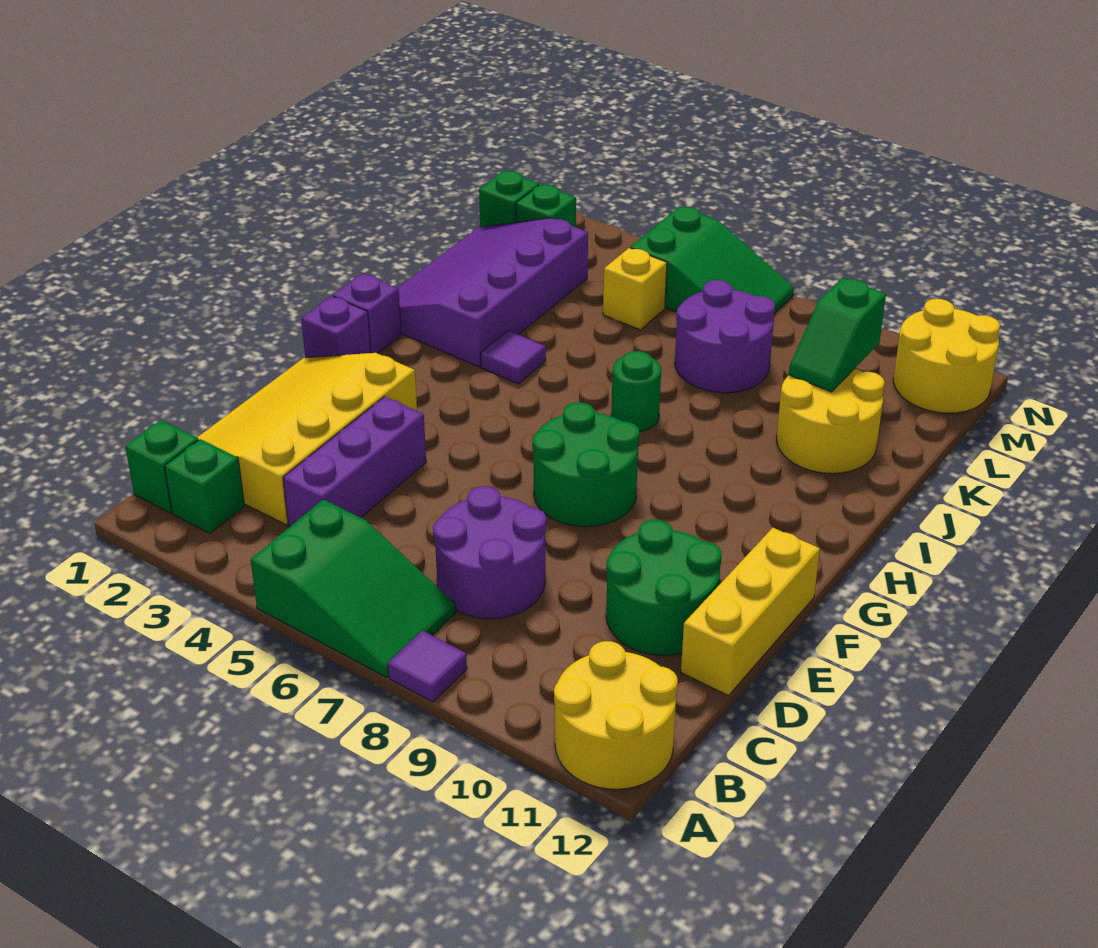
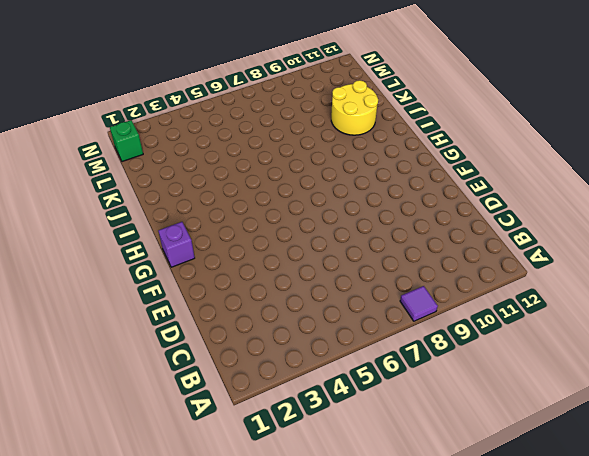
none -> green slope A5:B7 level 1 top 5
none -> yellow round brick A11:B12 level 1
none -> green brick B1 level 1

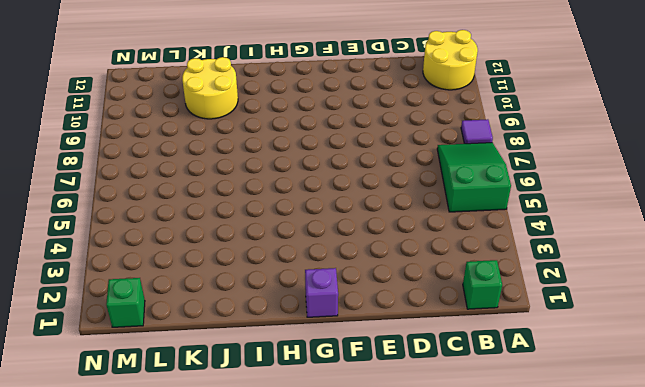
none -> green brick B2 level 1
none -> yellow slope C1:F3 level 1 top 3
none -> purple brick C4:E4 level 1

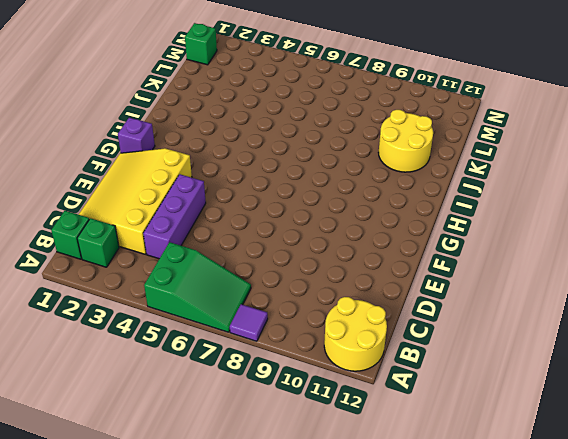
none -> purple round brick C7:D8 level 1
none -> green round brick D10:E11 level 1
none -> yellow brick D12:F12 level 1

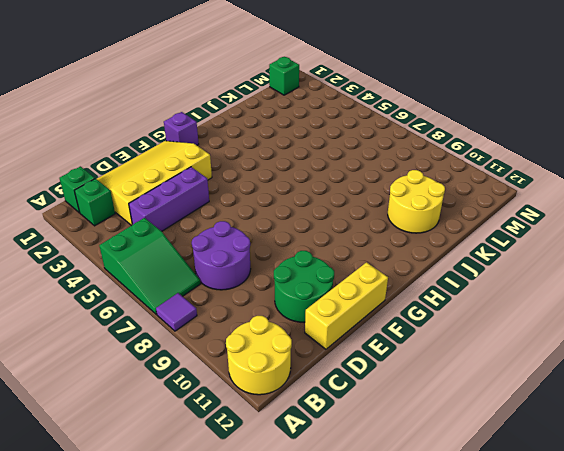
none -> green round brick F7:G8 level 1
none -> purple brick H1 level 1
none -> purple slope I1:L3 level 1 top 3

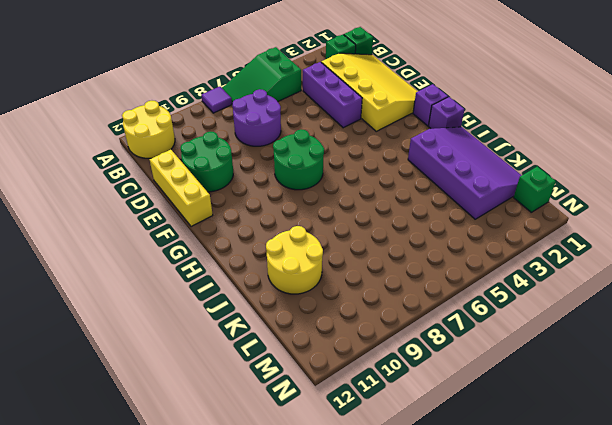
none -> purple tile I4 level 1
none -> green round brick I7 level 1
none -> purple round brick K7:L8 level 1

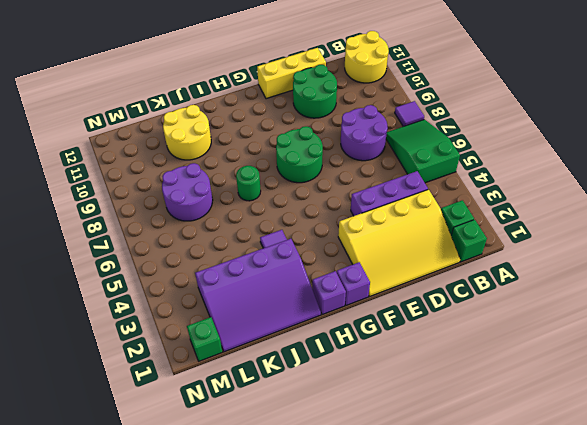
none -> yellow brick L5 level 1
none -> green brick M2 level 1
none -> green slope M5:N7 level 1 top 5

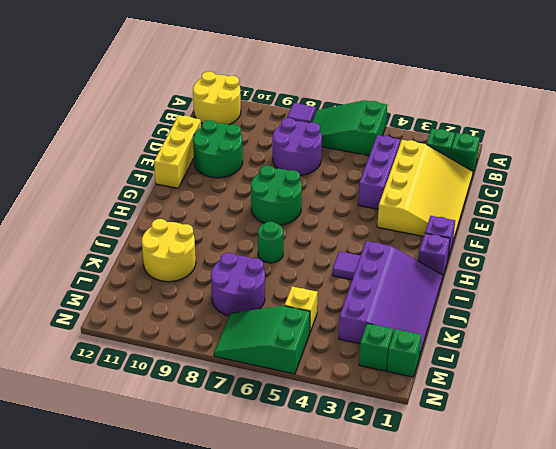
none -> yellow round brick M11:N12 level 1
none -> green slope K10:L10 level 2 top L

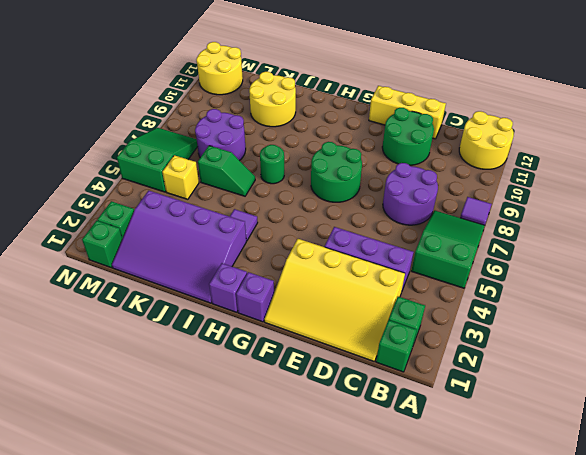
green slope J6:K6 level 1 top K -> green slope K10:L10 level 2 top L

